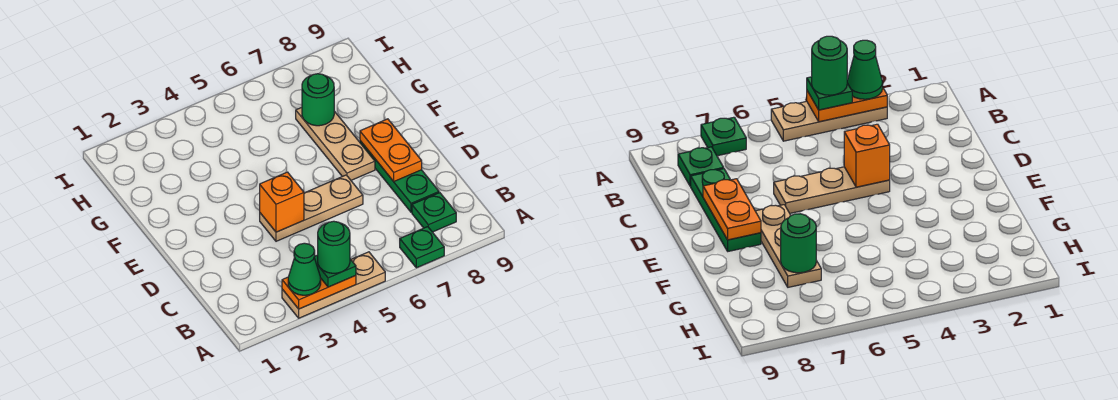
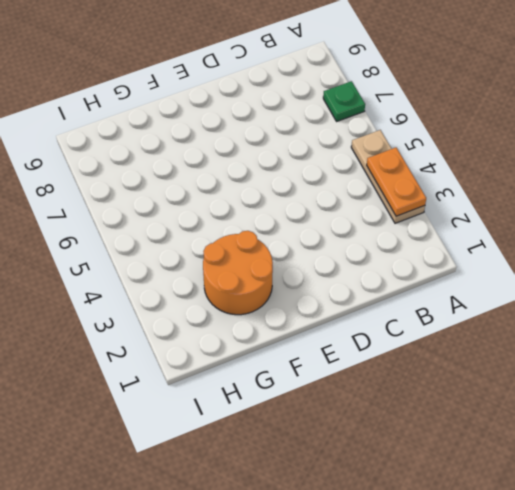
orange round brick F2:G3 level 1 -> none
none -> green plate B8 level 1
none -> green plate C8:E8 level 1
none -> tan plate D4:D6 level 1

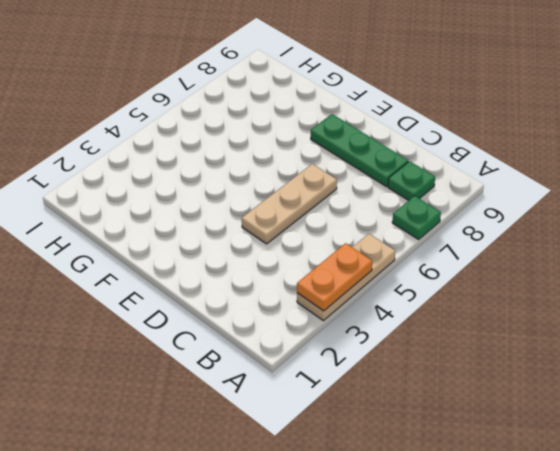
none -> tan plate E7:G7 level 1
none -> orange brick D4 level 2
none -> orange plate D8:E8 level 2

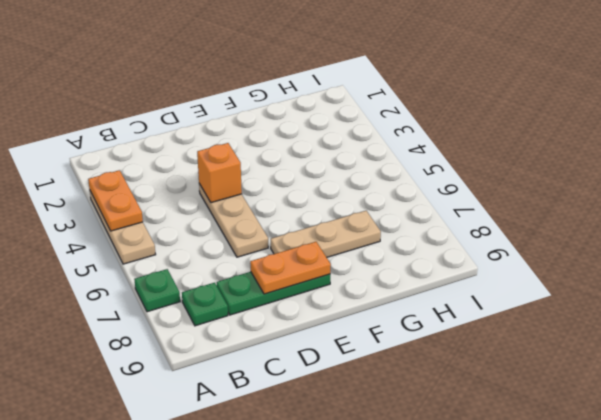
none -> green round brick G7 level 2
none -> green cone A3 level 3
none -> green plate A4 level 3

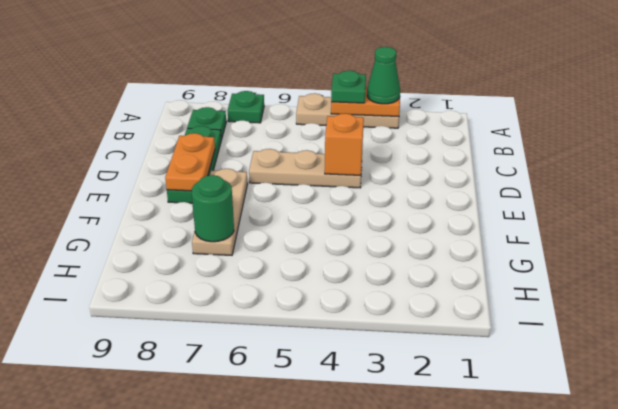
none -> green round brick A4 level 4

